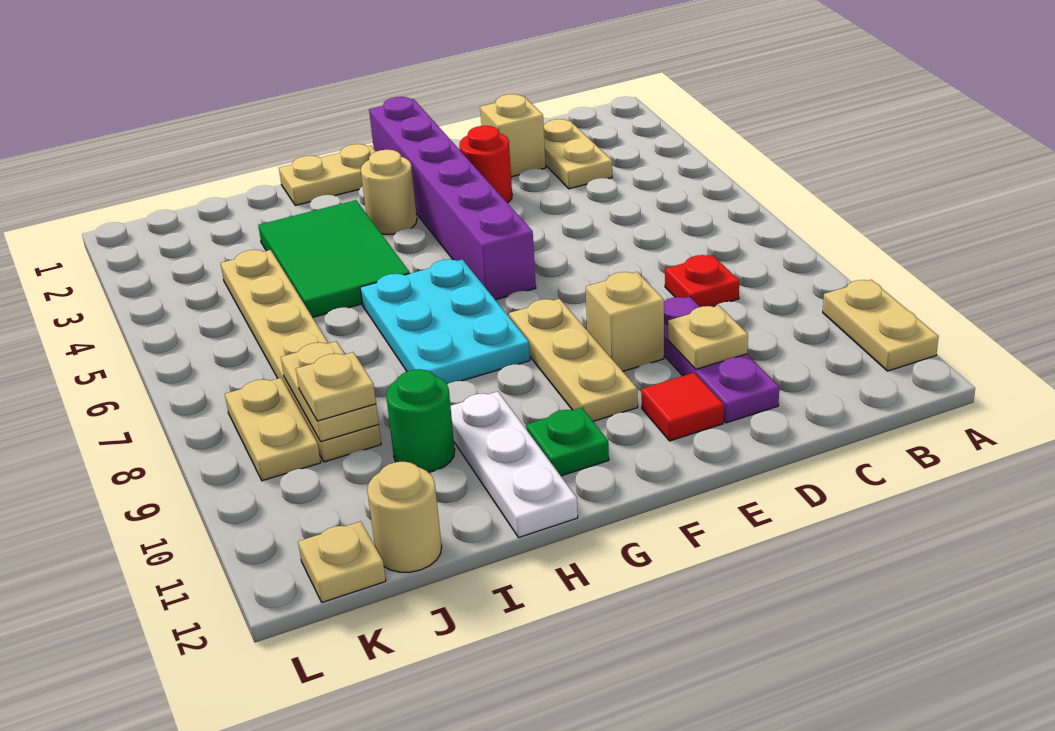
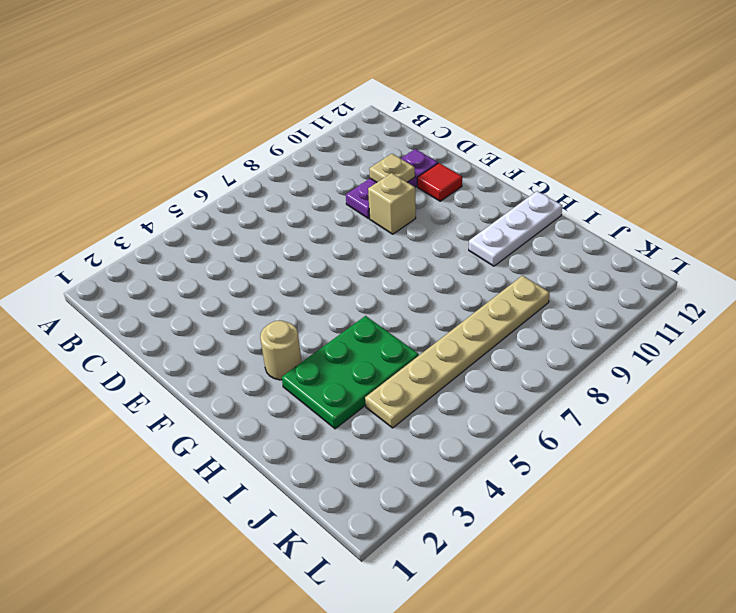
green plate H3:I5 level 1 -> green tile H3:I5 level 1
none -> tan plate A10:A11 level 1
none -> tan plate C2:C3 level 1
none -> red plate C8 level 1

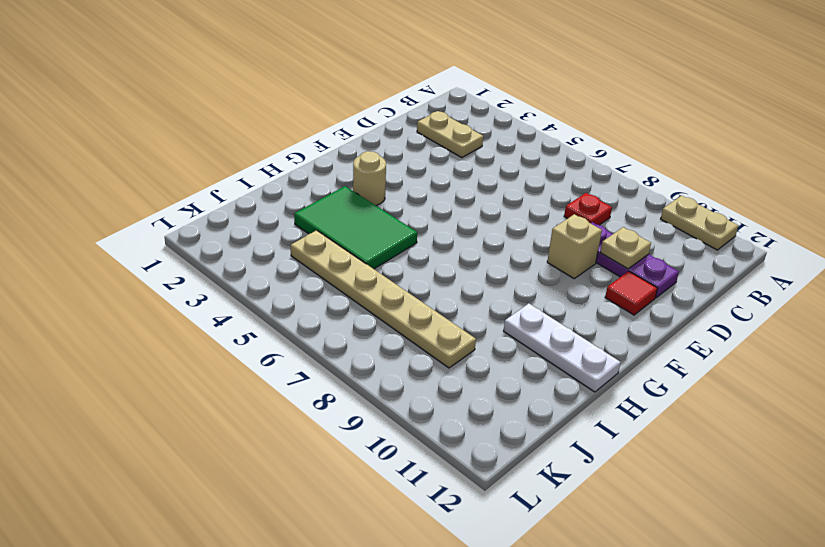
none -> tan brick D2 level 1
none -> red round brick E3 level 1
none -> purple brick F1:F6 level 1

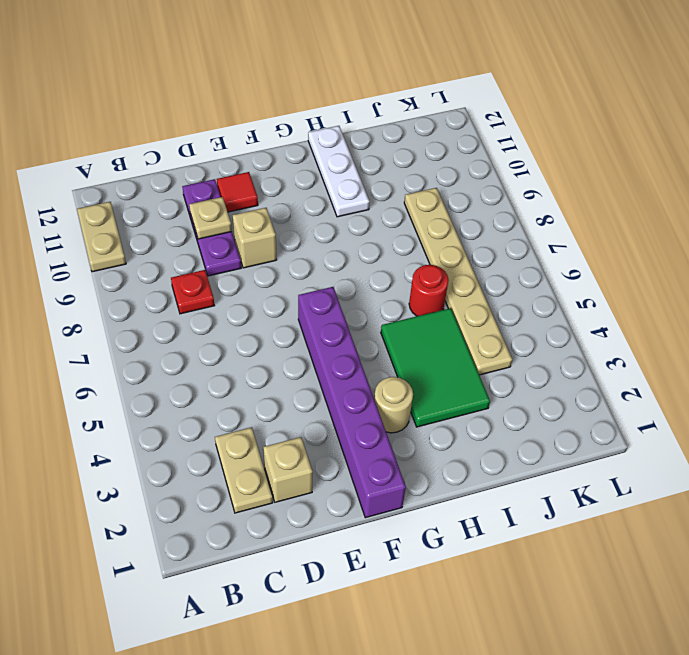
red round brick I6 level 1 -> red round brick E3 level 1
none -> tan plate F8:F10 level 1
none -> tan plate G1:H1 level 1
none -> cyan plate G6:H8 level 1

